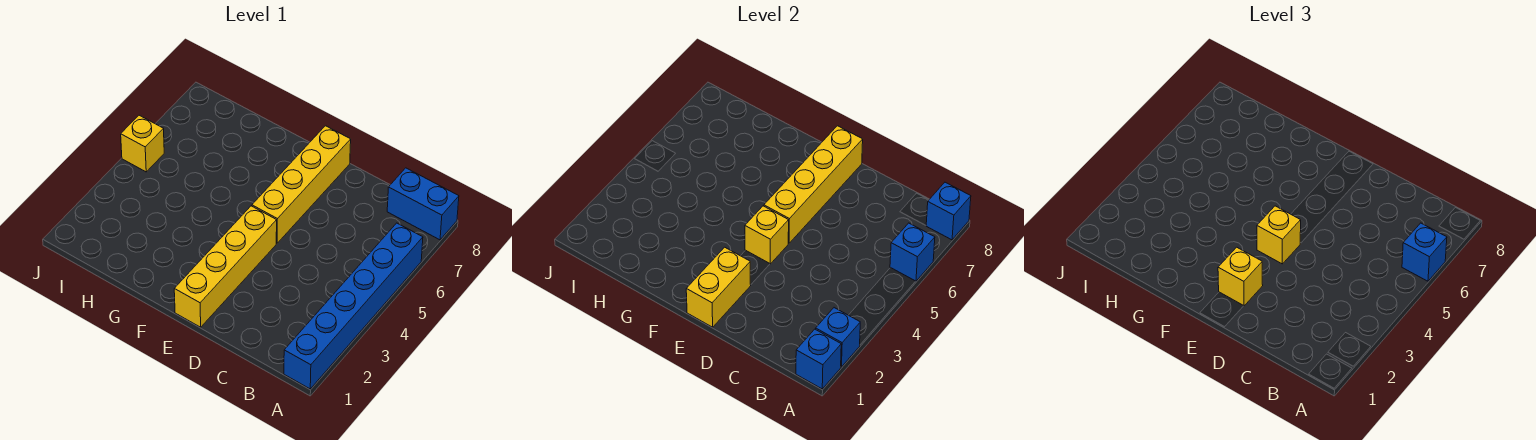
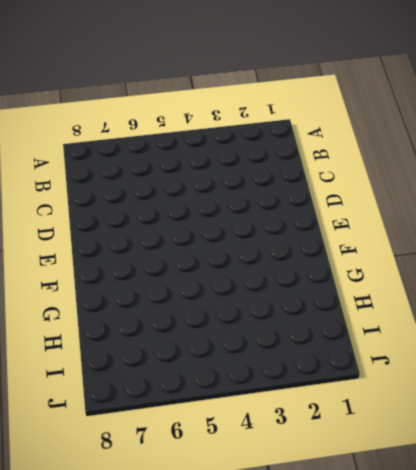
none -> blue brick A1:A6 level 1
none -> blue brick A8:B8 level 1
none -> yellow brick E1:E4 level 1

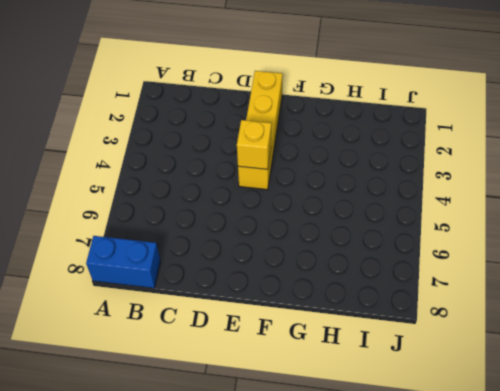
none -> blue brick A1:A6 level 1
none -> yellow brick E5:E8 level 1
none -> yellow brick J5 level 1

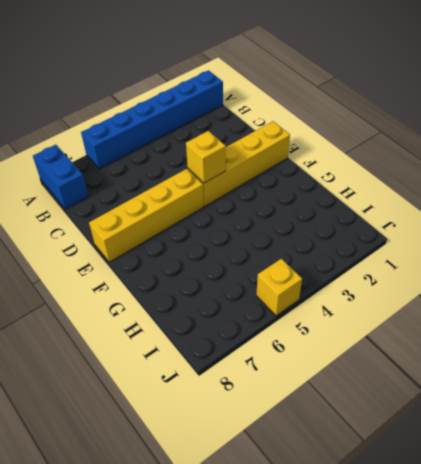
none -> blue brick A1 level 2
none -> blue brick A2 level 2
none -> blue brick A6 level 2

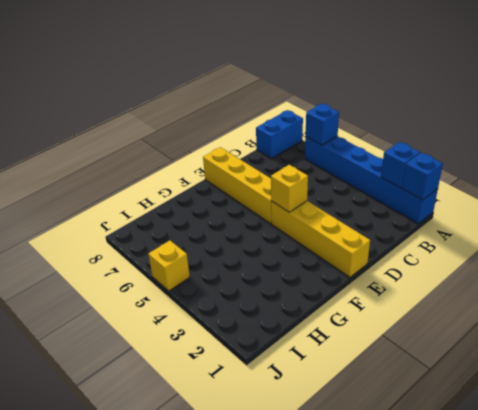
none -> blue brick A8 level 2
none -> yellow brick E1:E2 level 2
none -> yellow brick E5:E8 level 2

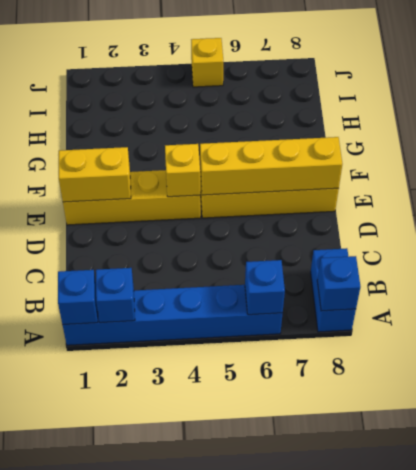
none -> blue brick A6 level 3
none -> yellow brick E2 level 3
none -> yellow brick E4 level 3

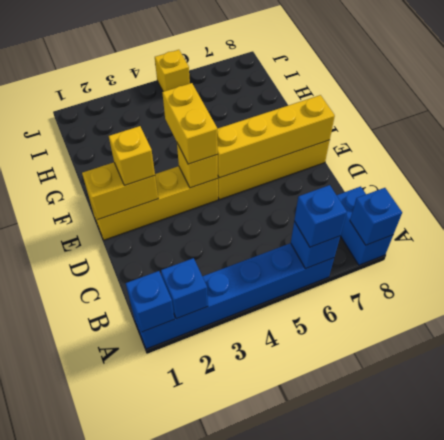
yellow brick E4:F4 level 3 -> yellow brick E4 level 3

